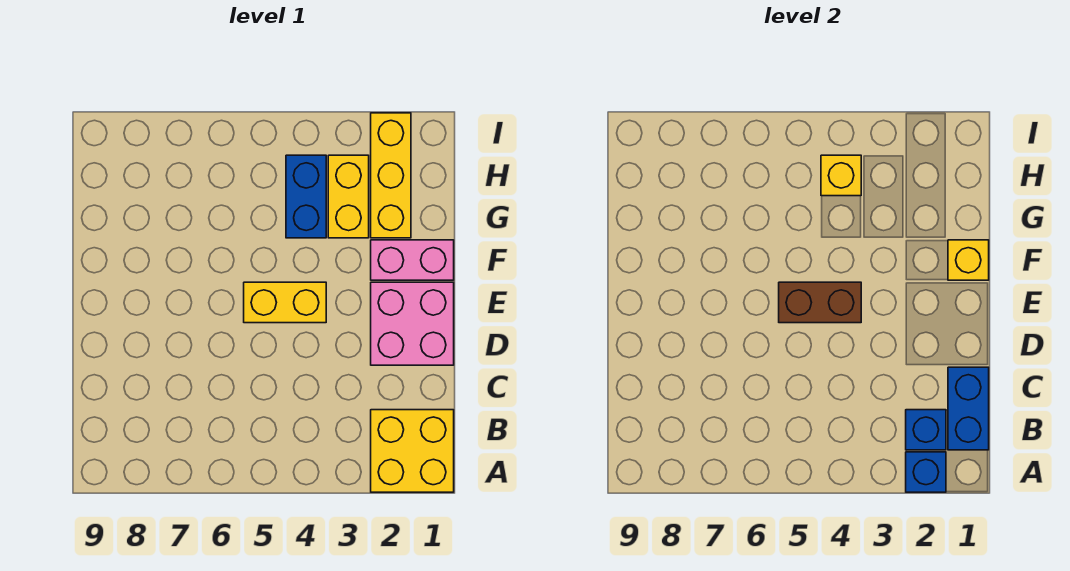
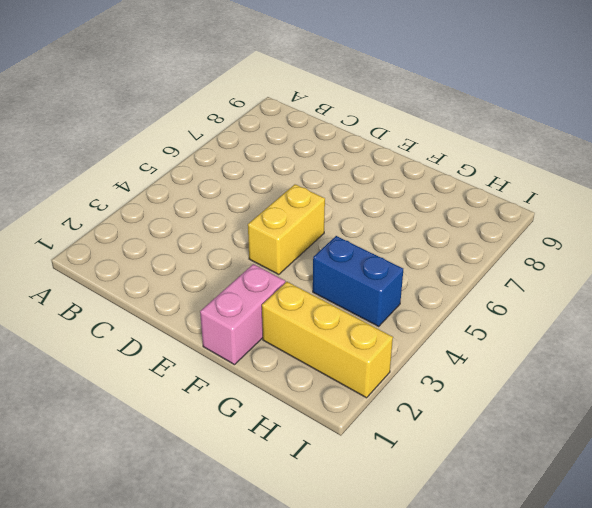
none -> yellow brick A1:B2 level 1
none -> pink brick D1:E2 level 1
none -> yellow brick G3:H3 level 1

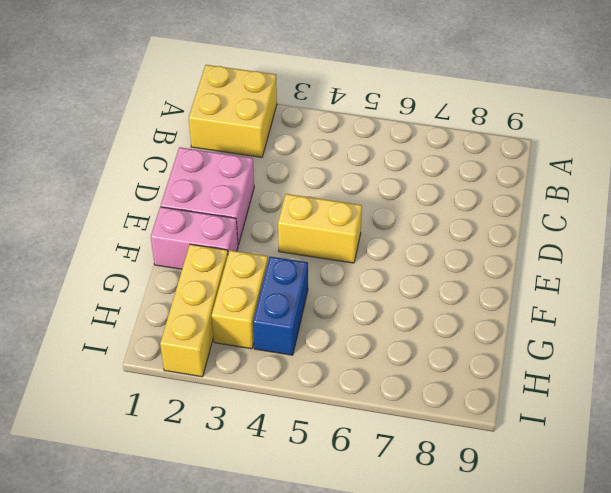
none -> blue brick A2 level 2
none -> blue brick B1:C1 level 2
none -> blue brick B2 level 2

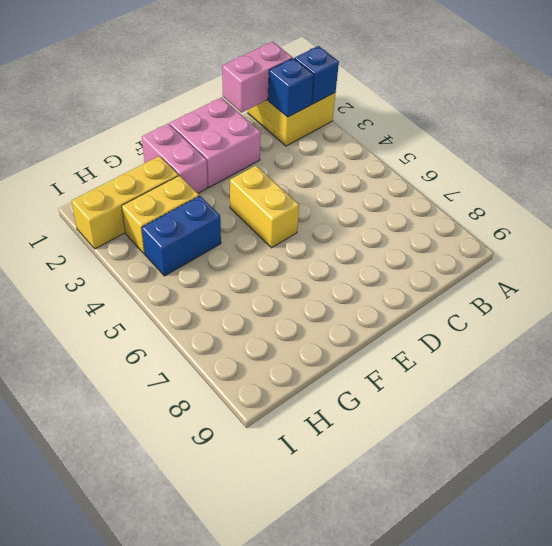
pink brick B1:C1 level 2 -> blue brick B1:C1 level 2
none -> brown brick E4:E5 level 2
none -> yellow brick F1 level 2
none -> yellow brick H4 level 2

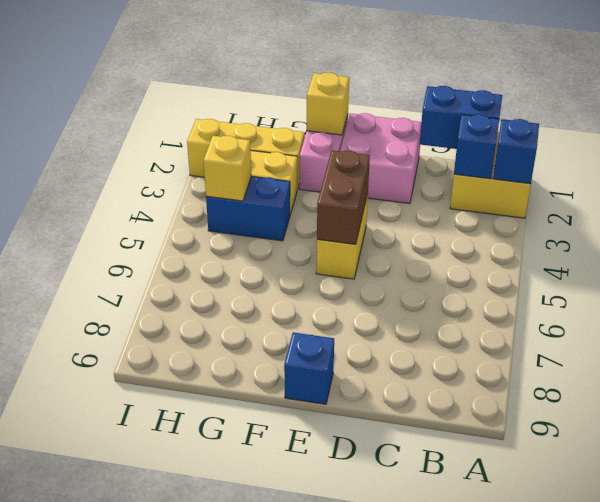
blue brick E9 level 1 -> none

